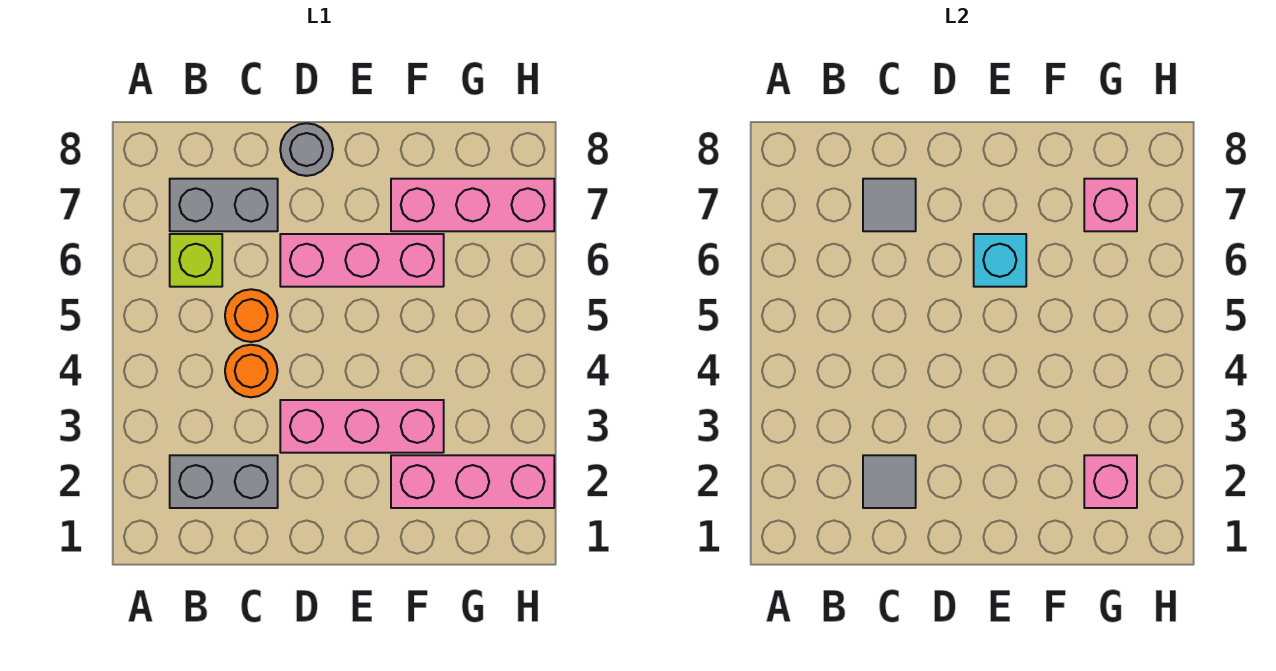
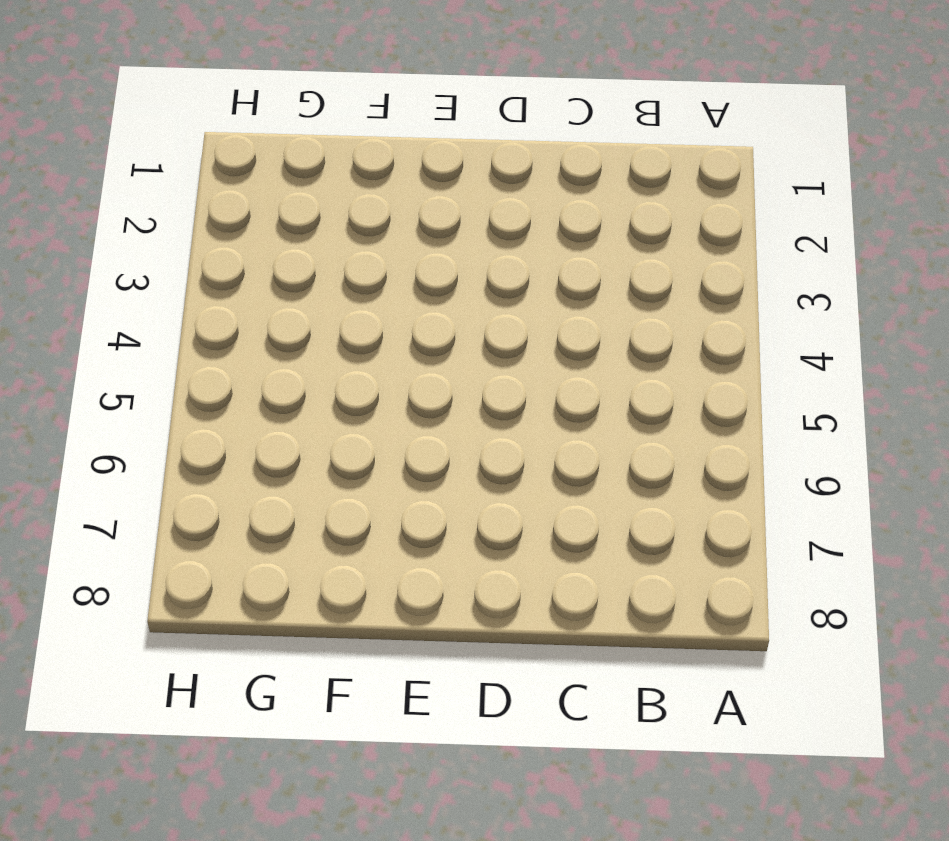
none -> grey brick B2:C2 level 1
none -> lime brick B6 level 1
none -> grey brick B7:C7 level 1

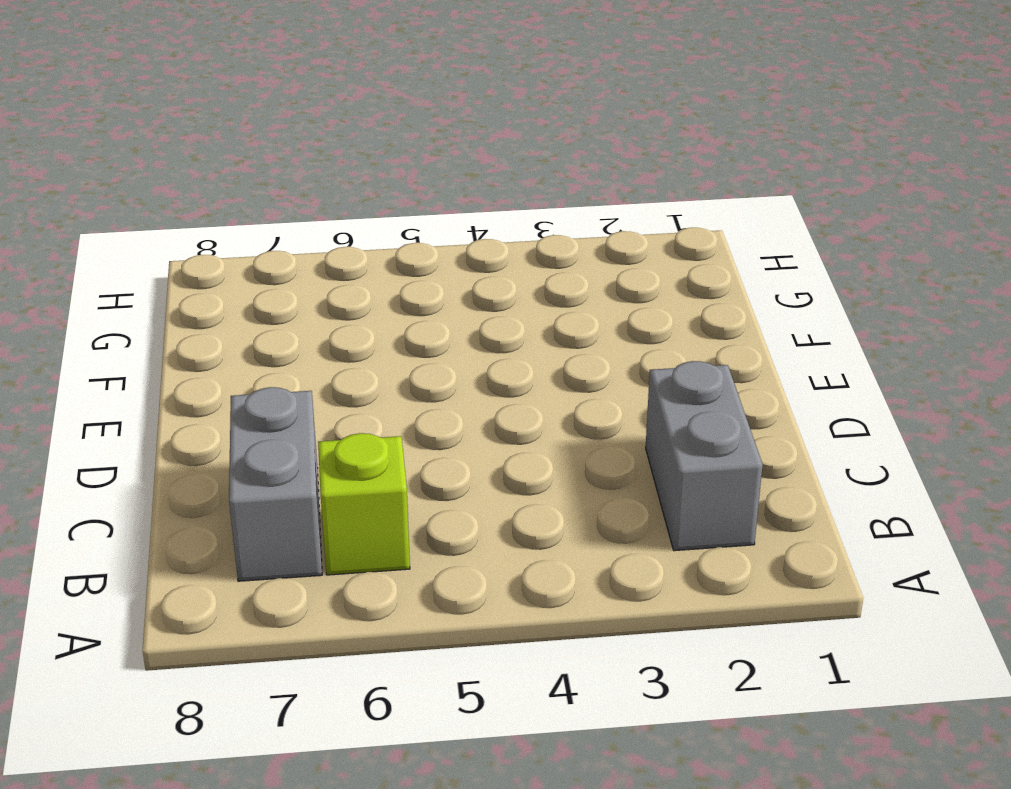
none -> orange round brick C4 level 1
none -> orange round brick C5 level 1
none -> pink brick D3:F3 level 1

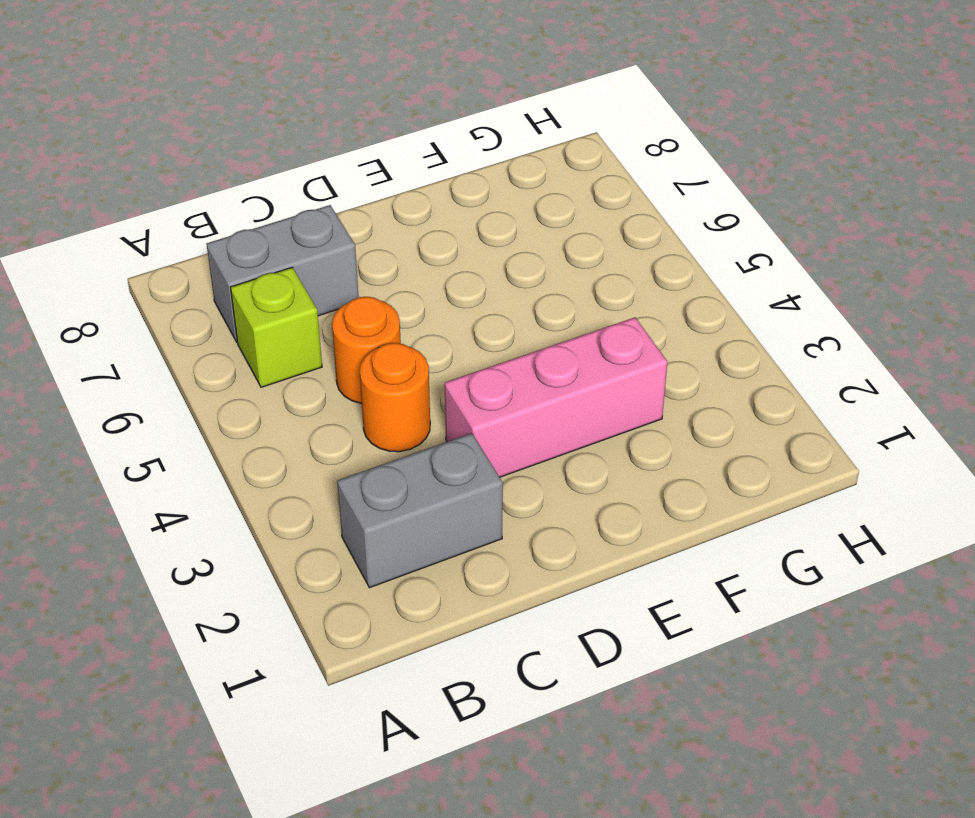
none -> pink brick D6:F6 level 1
none -> grey round brick D8 level 1
none -> pink brick F2:H2 level 1

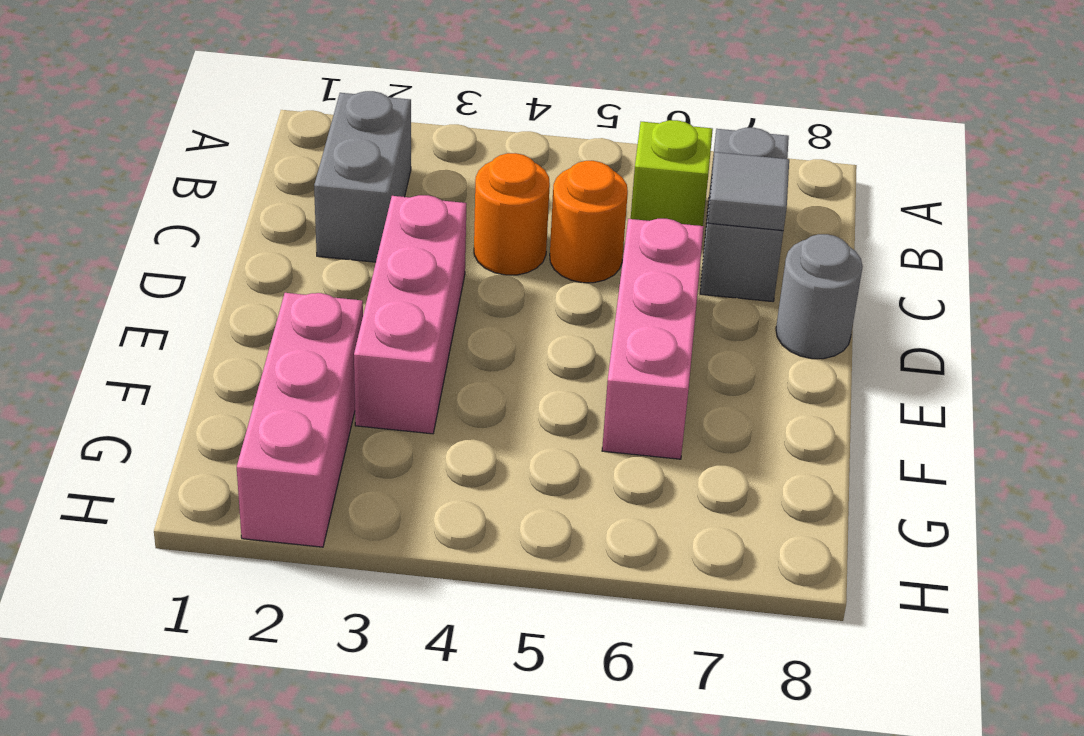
none -> pink brick F7:H7 level 1
none -> grey tile C2 level 2
none -> cyan brick E6 level 2

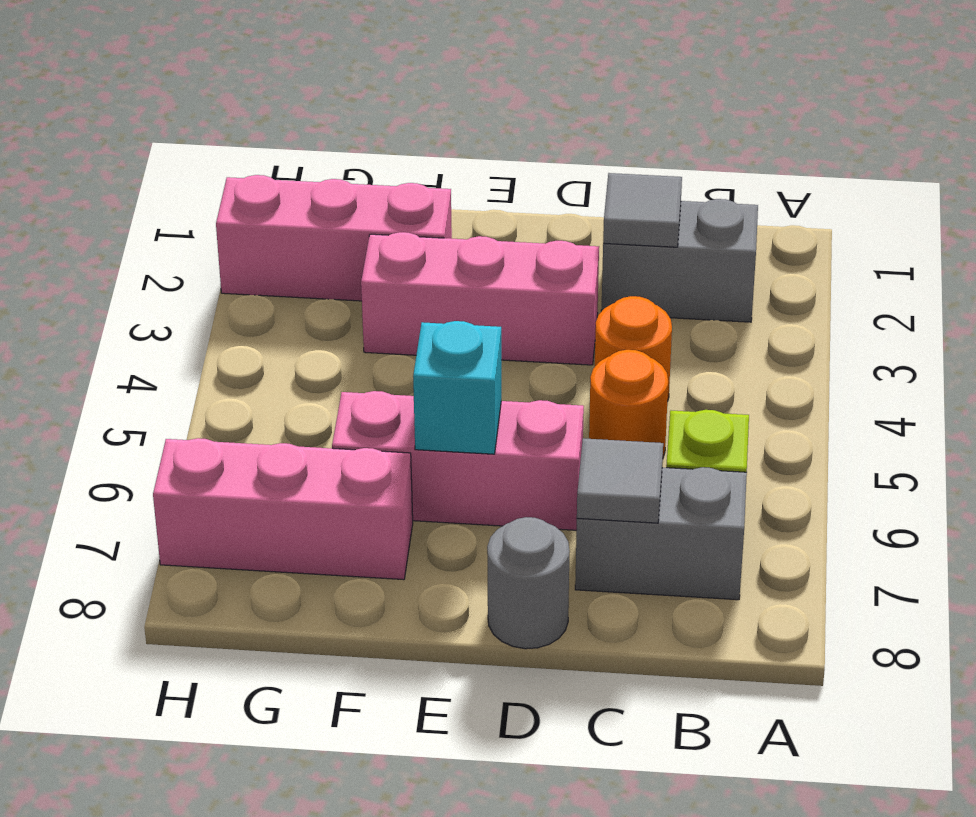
none -> pink brick G2 level 2
none -> pink brick G7 level 2

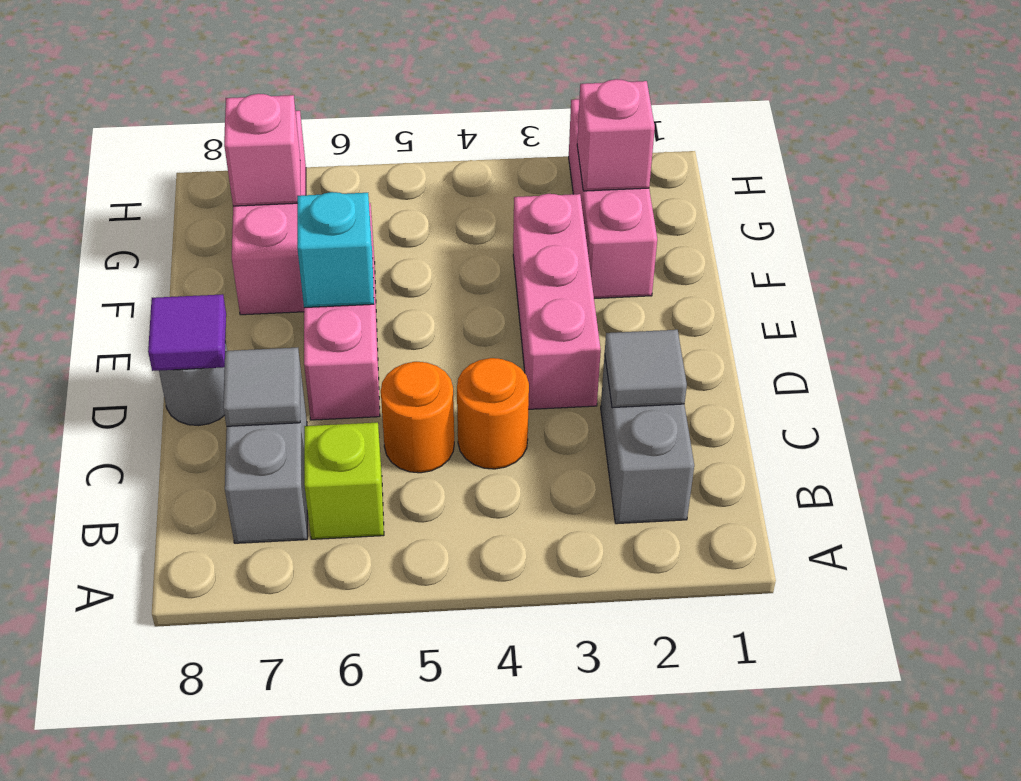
purple tile D8 level 2 -> none

